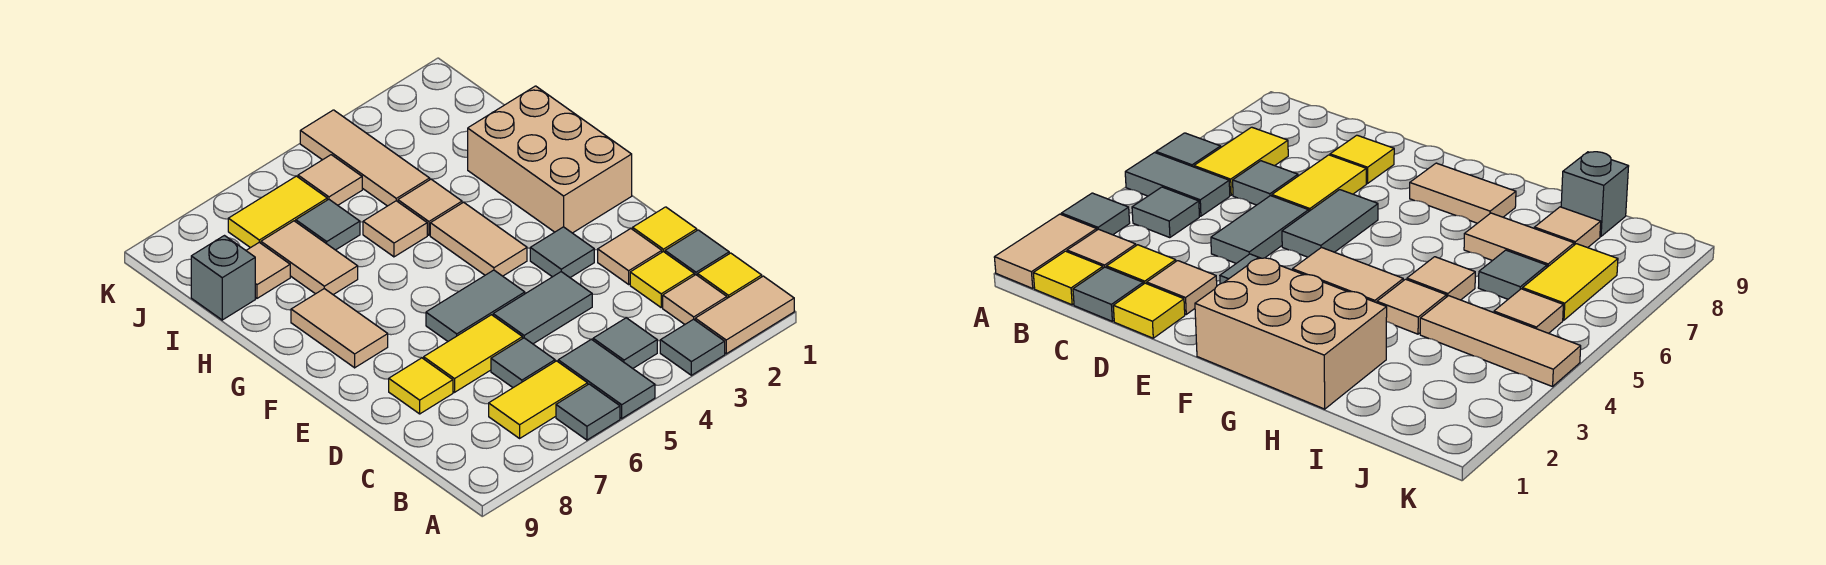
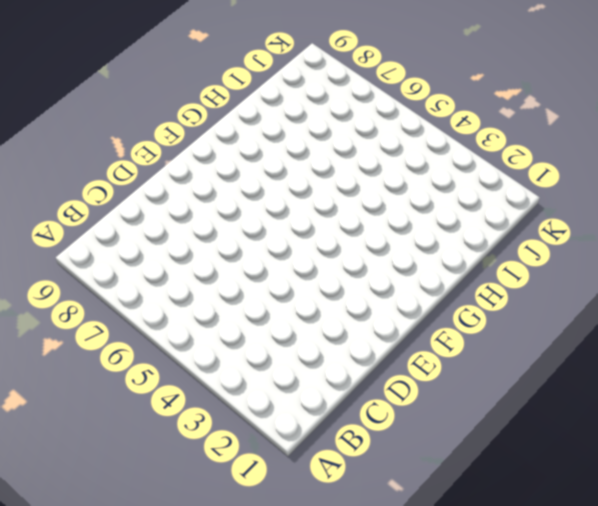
none -> tan tile A1:A2 level 1
none -> grey tile A3 level 1
none -> grey tile A5:B5 level 1
none -> grey tile A6 level 1

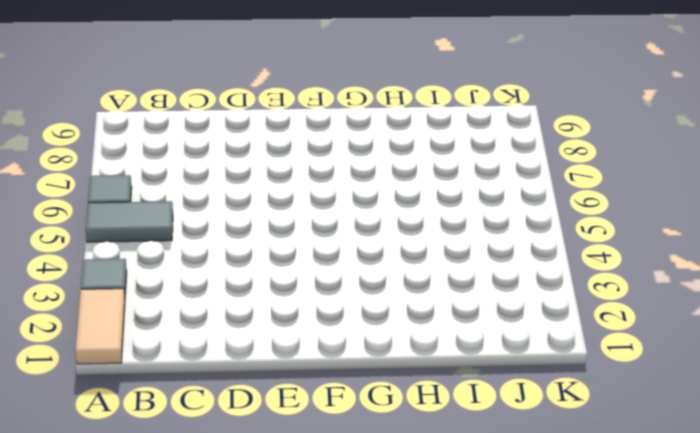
none -> yellow tile B1 level 1
none -> tan tile B2 level 1
none -> grey tile B4 level 1
none -> yellow tile B6:B7 level 1

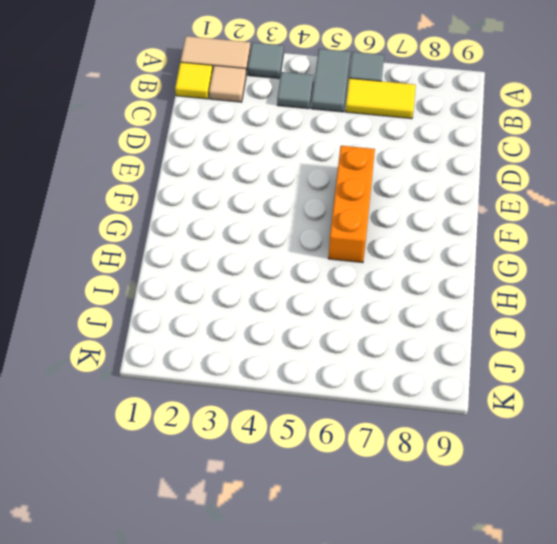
orange brick E6:G6 level 1 -> grey tile E5:E6 level 1
none -> grey tile C1 level 1
none -> yellow tile C2 level 1
none -> grey tile C6 level 1
none -> yellow tile D1 level 1

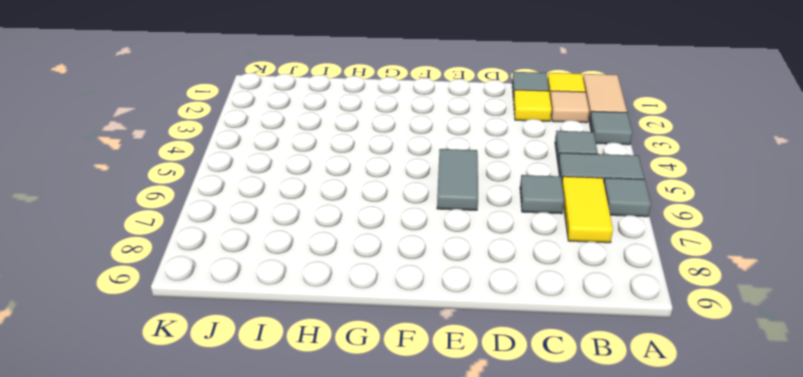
none -> yellow tile D1 level 1
none -> tan tile D2 level 1
none -> grey tile D4:D5 level 1
none -> yellow tile D6:D7 level 1

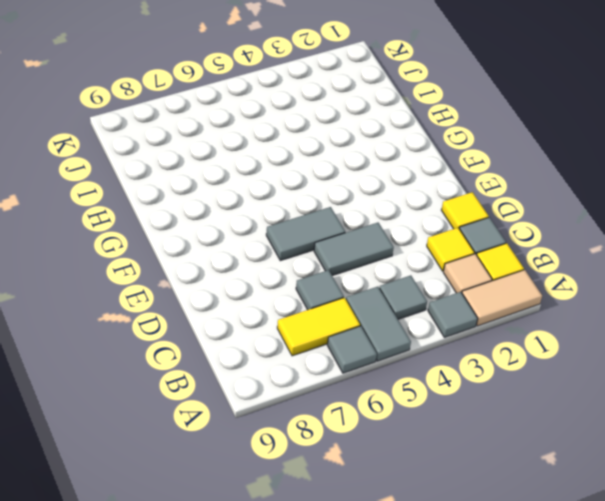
none -> tan tile D2 level 1
none -> yellow tile D6:D7 level 1
none -> yellow tile D8 level 1
none -> grey tile E3 level 1

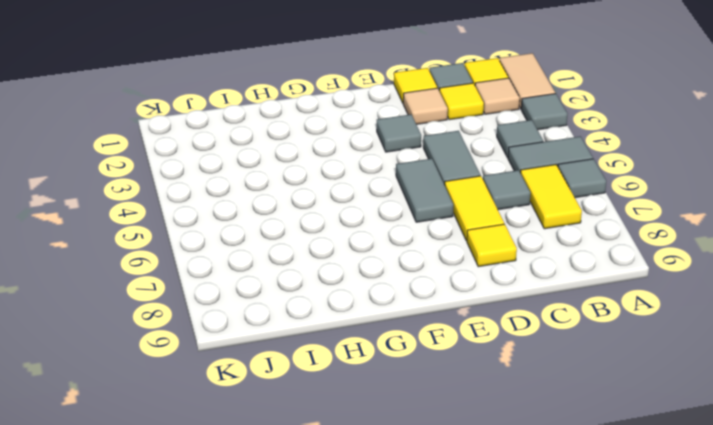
none -> tan brick F1:H2 level 1
none -> tan tile F4:G4 level 1
none -> tan tile F8:G8 level 1
none -> tan tile H4 level 1

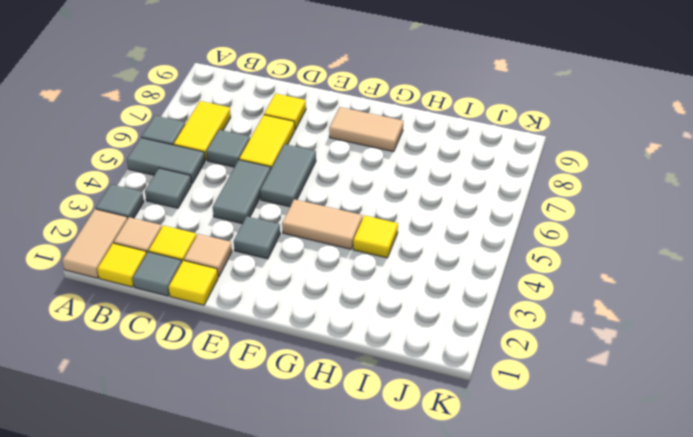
yellow tile H4 level 1 -> tan tile H4 level 1
none -> tan brick F1:H2 level 1
none -> tan tile H5 level 1
none -> tan tile H7:I7 level 1
none -> tan tile I4:K4 level 1

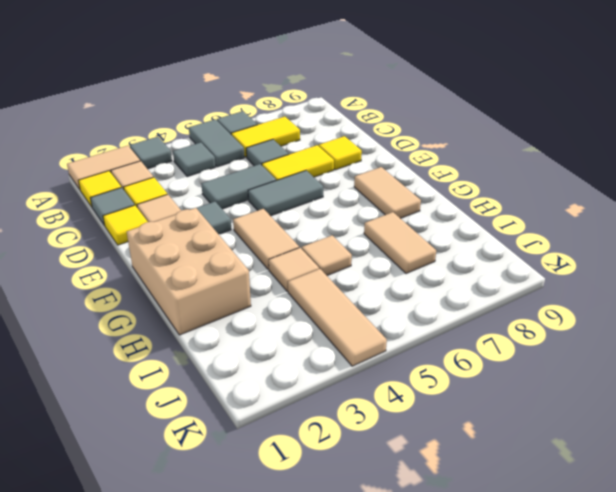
none -> grey tile I6 level 1
none -> tan tile I8 level 1
none -> grey brick I9 level 1
none -> tan tile J5 level 1

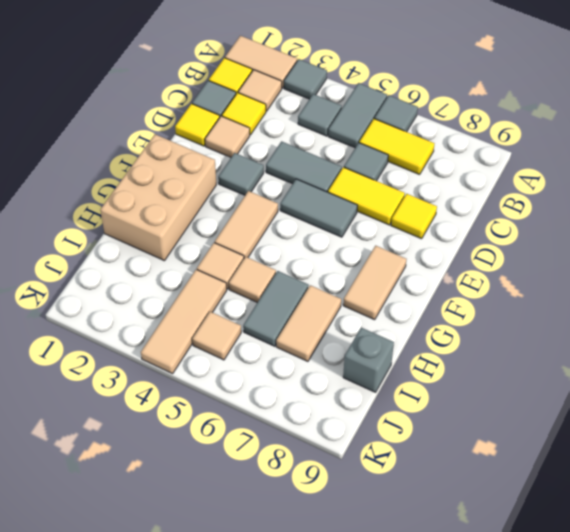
grey tile H6:I6 level 1 -> grey tile I6 level 1
none -> tan tile I8 level 1
none -> yellow tile J6:J7 level 1

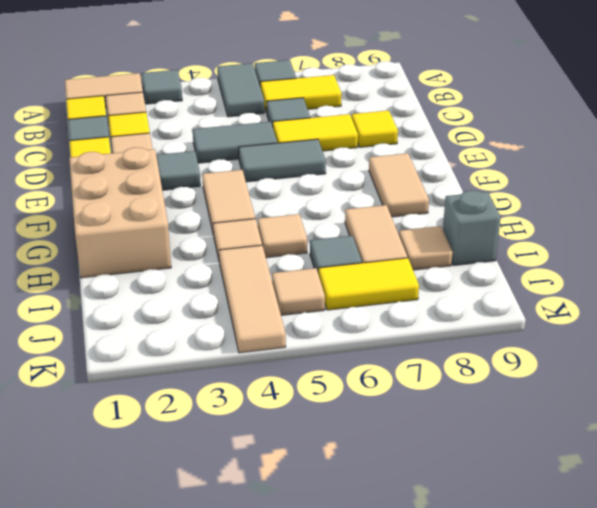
none -> grey tile B4 level 1

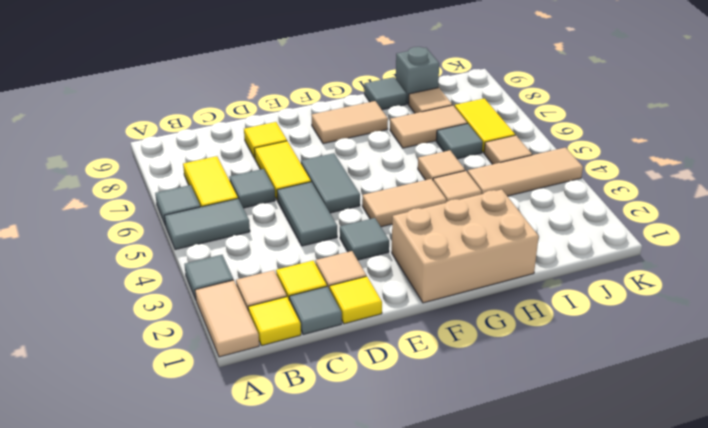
grey tile H9 level 1 -> grey tile B4 level 1

